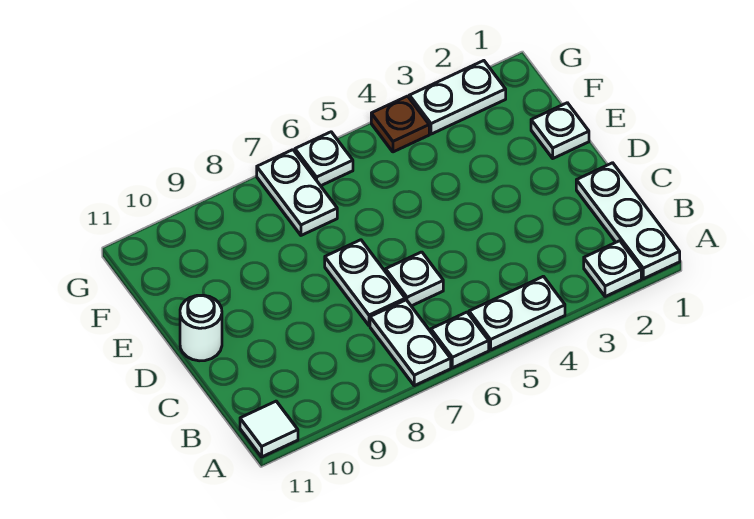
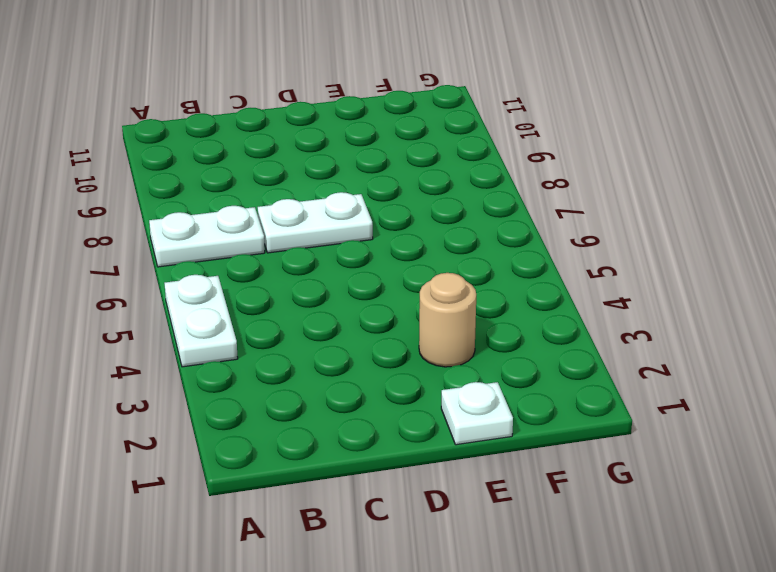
tan round brick E3 level 1 -> none
none -> white plate A1:C1 level 1
none -> white plate A2 level 1
none -> white plate A6 level 1

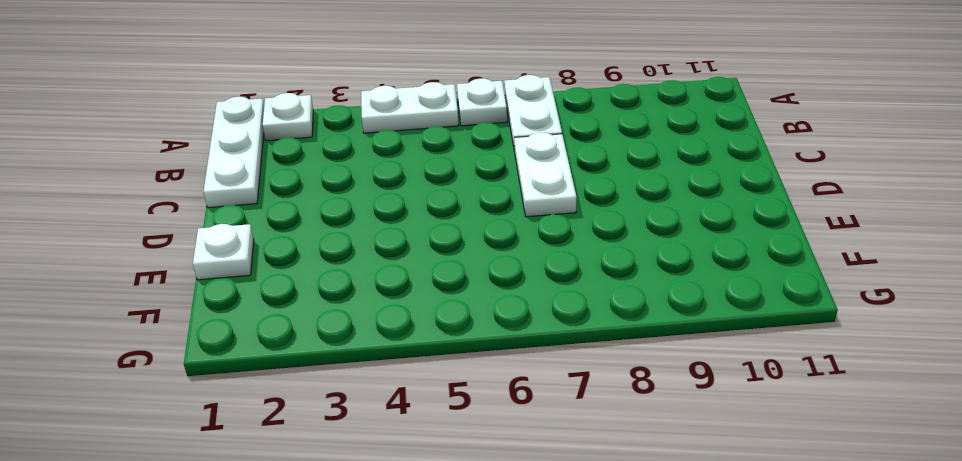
none -> white tile A11 level 1
none -> white plate C6 level 1
none -> white round brick D11 level 1

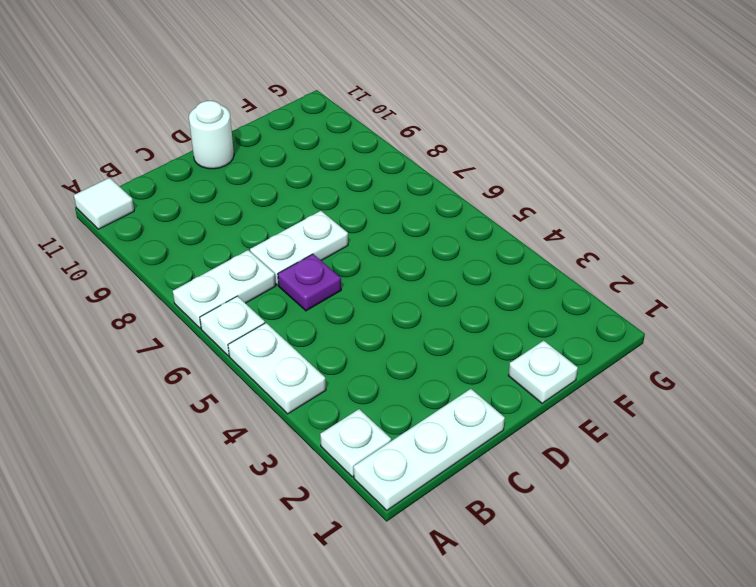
purple plate C6 level 1 -> white plate C6 level 1
none -> white plate F7:G7 level 1
none -> white plate G2:G3 level 1
none -> brown plate G4 level 1

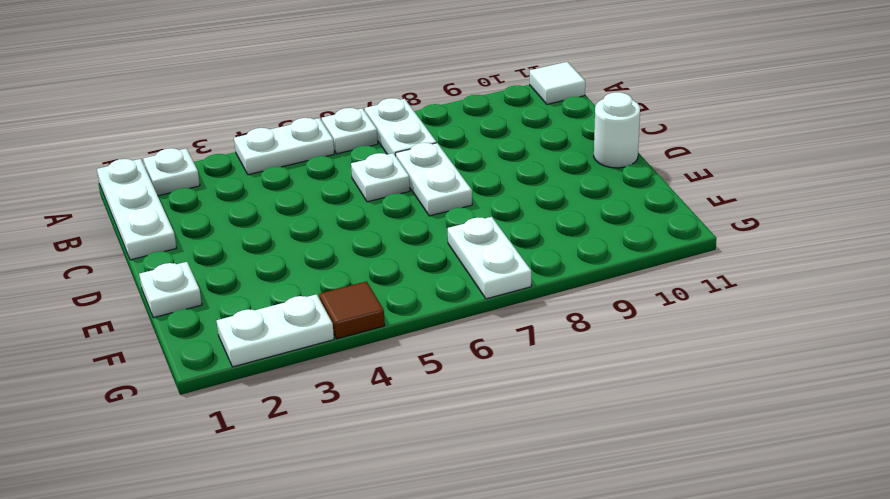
brown tile G4 level 1 -> brown plate G4 level 1
none -> white plate G6 level 1

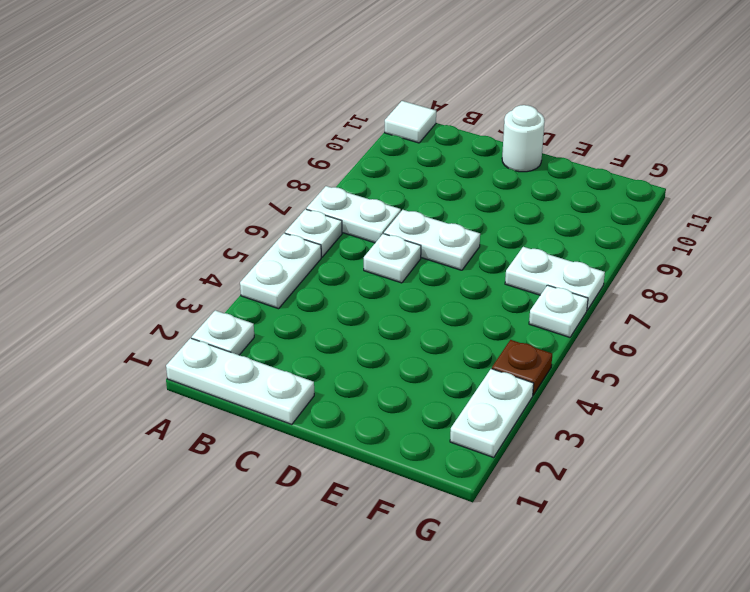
none -> white plate E1 level 1

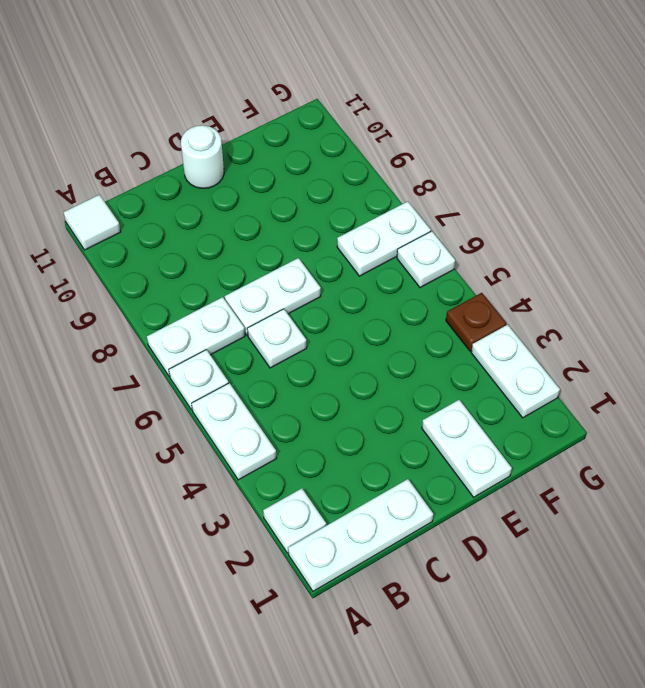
white plate E1:E2 level 1 -> white plate E1 level 1

